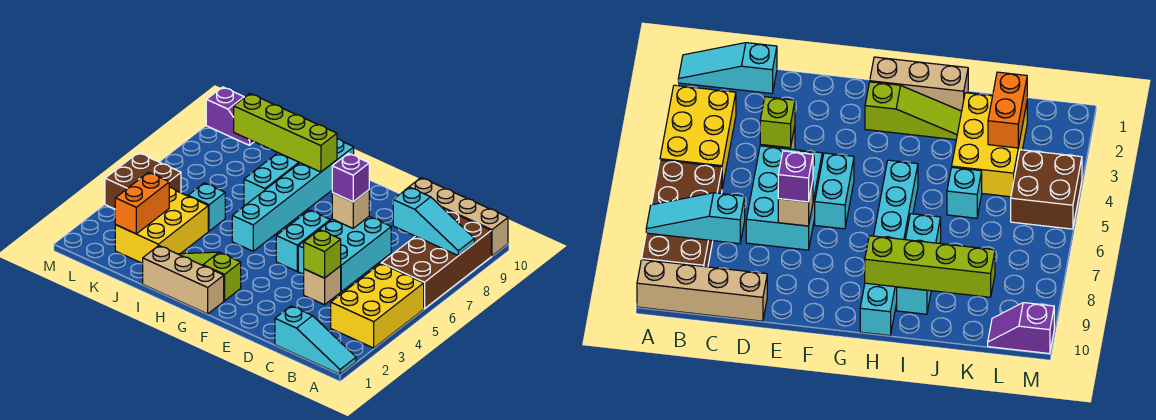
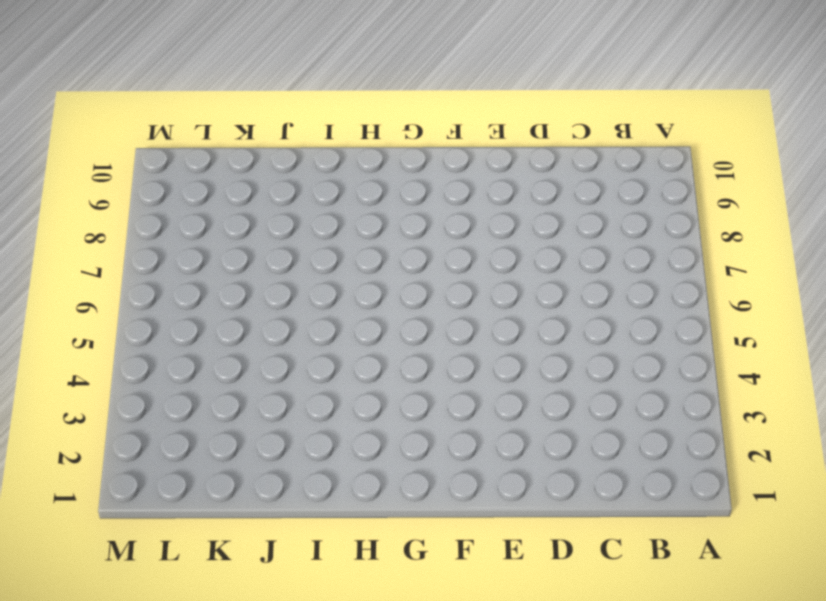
none -> cyan slope A1:C1 level 1 top C
none -> yellow brick A3:B5 level 1
none -> brown brick A6:B9 level 1

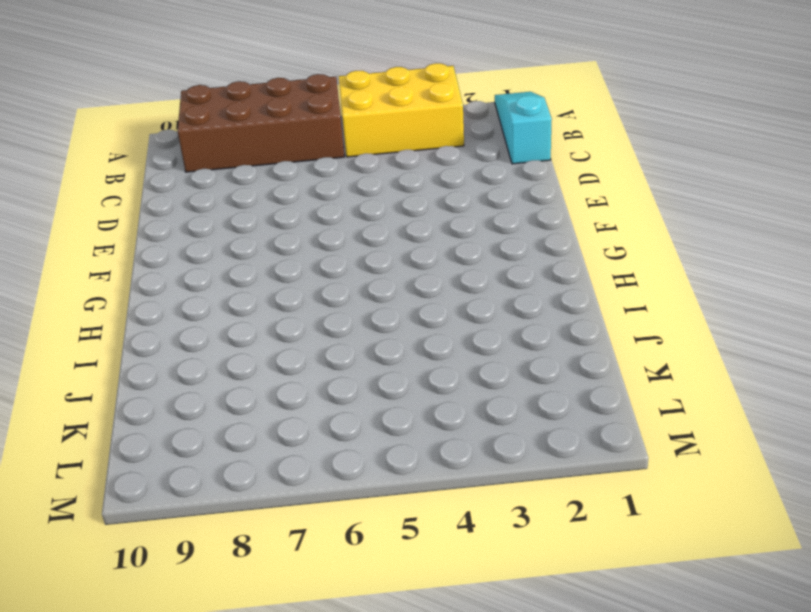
none -> tan brick A10:D10 level 1
none -> tan brick D4 level 1
none -> cyan brick D5:E7 level 1

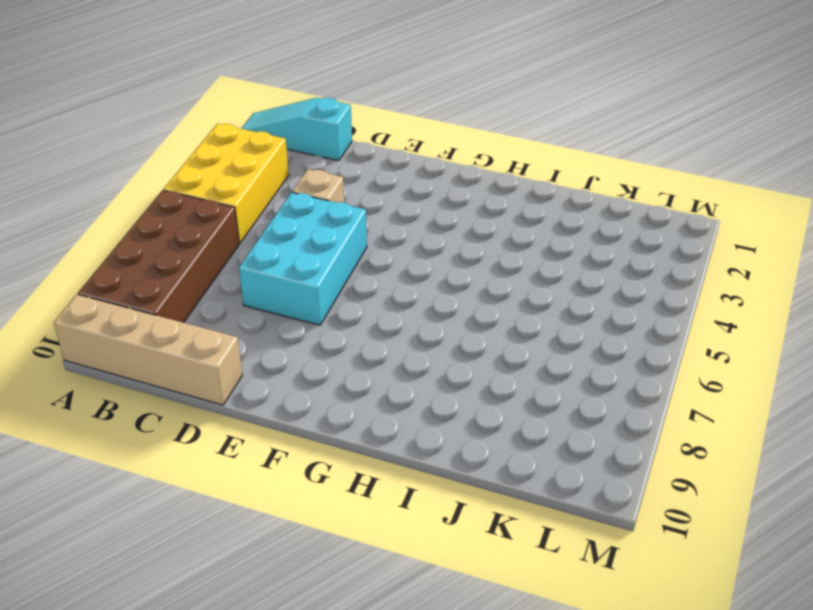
none -> cyan brick F5:F6 level 1
none -> tan brick G1:I1 level 1
none -> lime slope G2:I2 level 1 top G

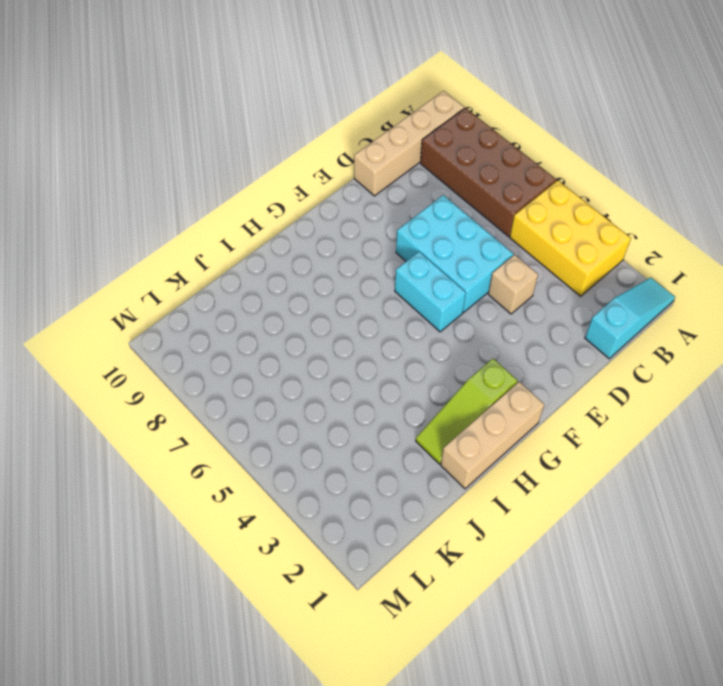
none -> cyan brick H5:H10 level 1
none -> cyan brick I7:I9 level 1
none -> yellow brick J2:K4 level 1

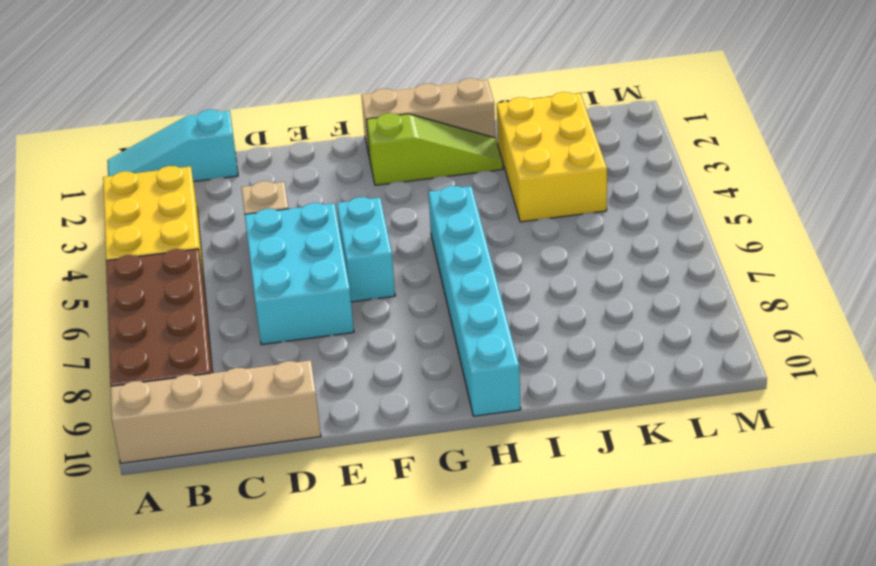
none -> cyan brick I7:I9 level 1
none -> cyan brick J5 level 1
none -> brown brick L4:M5 level 1

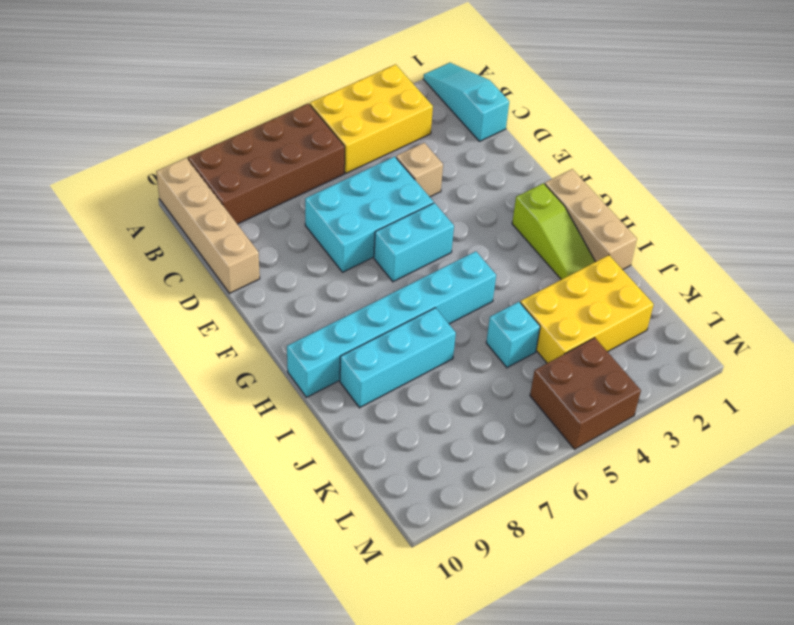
none -> purple slope L10:M10 level 1 top M
none -> cyan slope A8:C8 level 2 top C
none -> lime brick D4 level 2

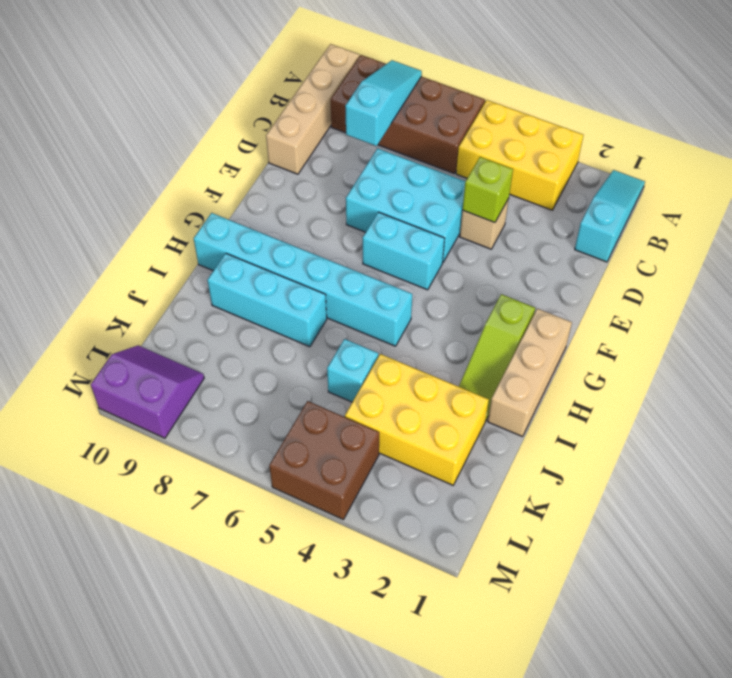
purple slope L9:M10 level 1 top M -> purple slope L10:M10 level 1 top M
none -> tan brick E7 level 2
none -> lime brick H9:K9 level 2
none -> orange brick K2:K3 level 2

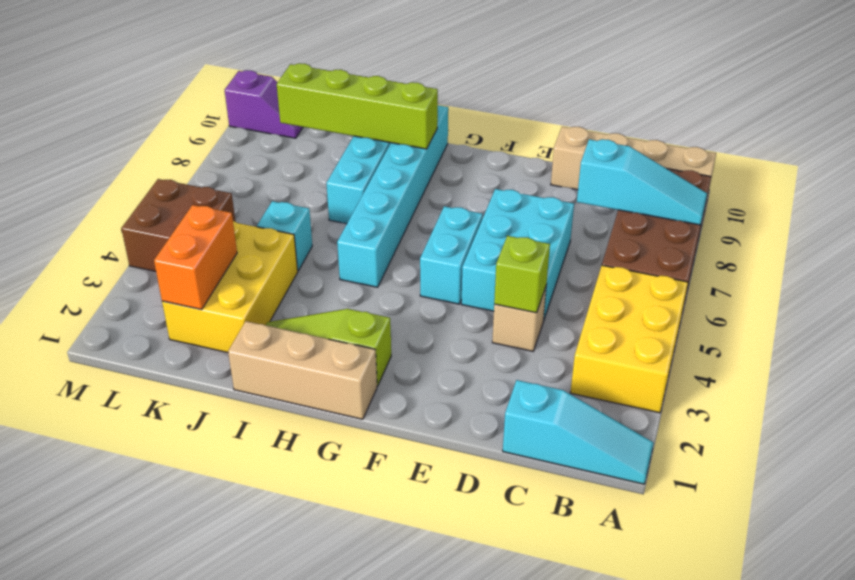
none -> tan brick E7 level 2
none -> purple brick E7 level 3

